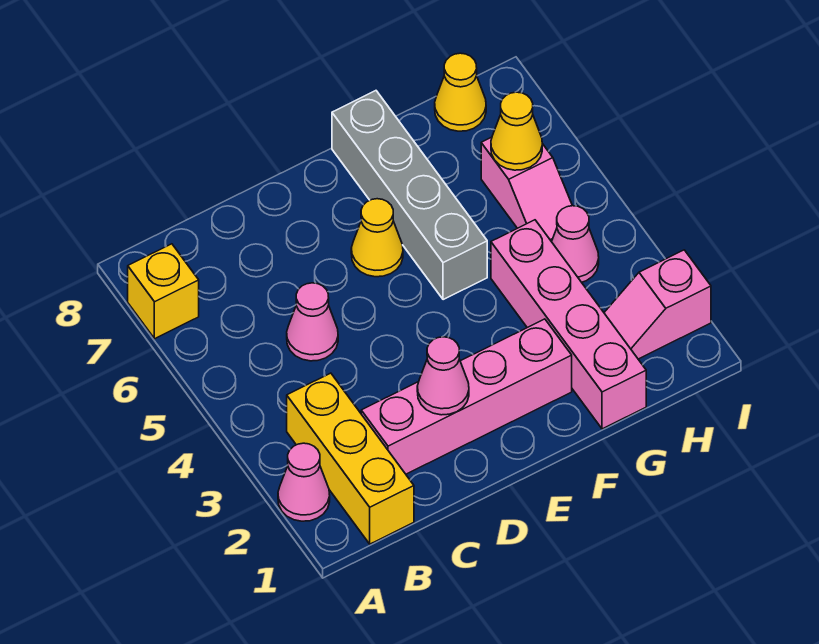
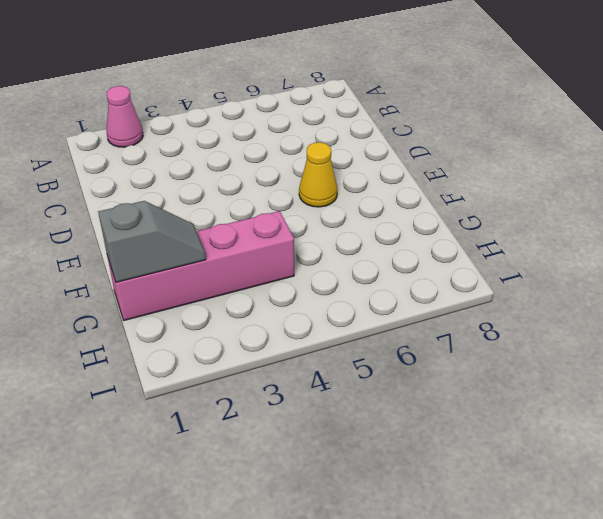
grey slope G1:G2 level 2 top 1 -> none
none -> yellow brick A7 level 1
none -> yellow brick B1:B3 level 1
none -> pink brick C2:F2 level 1

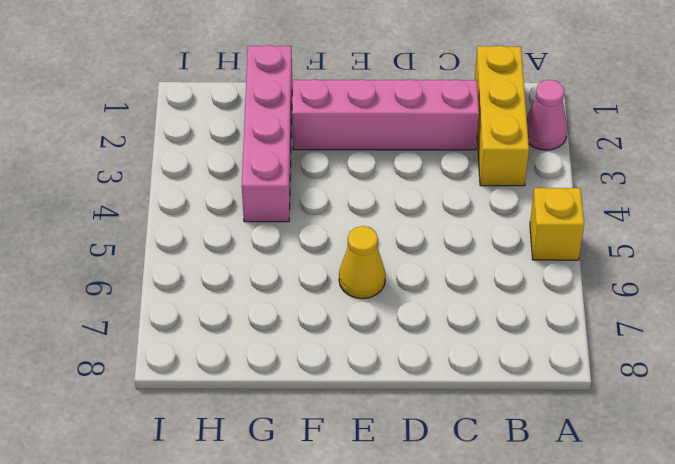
yellow brick A5 level 1 -> yellow brick A7 level 1
none -> pink cone C5 level 1
none -> grey brick F5:F8 level 1
none -> pink slope H2:I2 level 1 top I

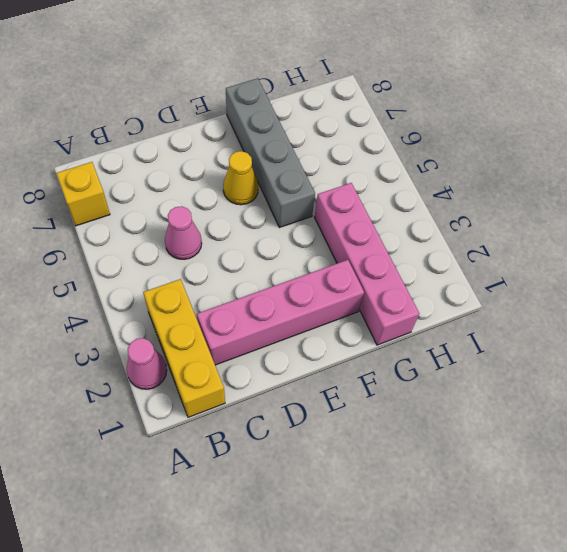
none -> pink slope H2:I2 level 1 top I
none -> pink cone H4 level 1
none -> pink slope H5:H6 level 1 top 6

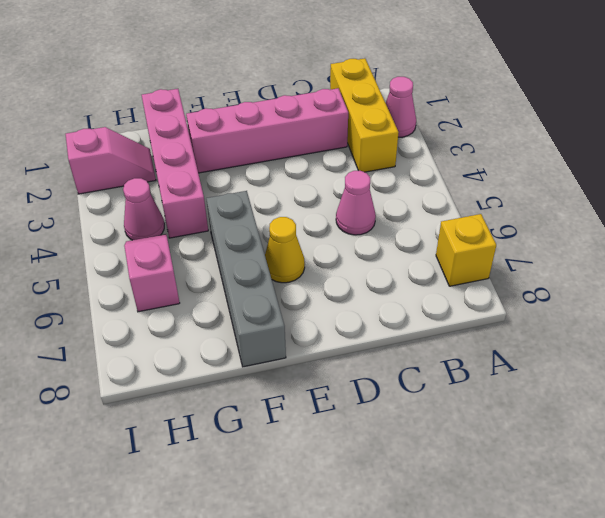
none -> yellow cone H8 level 1
none -> pink cone D2 level 2
none -> yellow cone H6 level 2

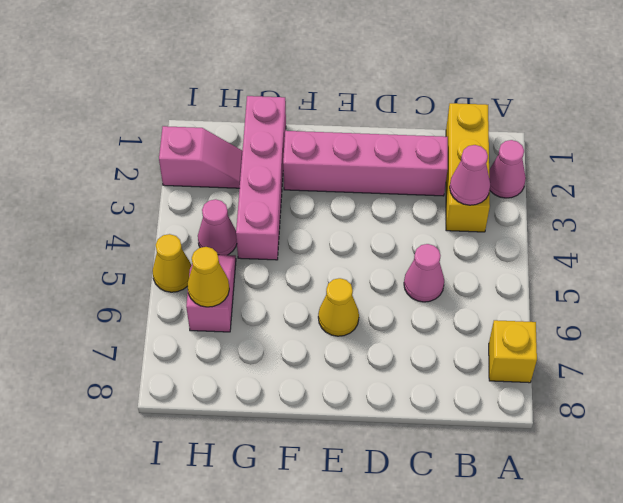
pink cone B3 level 2 -> pink cone D2 level 2
yellow cone I5 level 1 -> yellow cone H8 level 1
none -> grey brick F5:F8 level 1

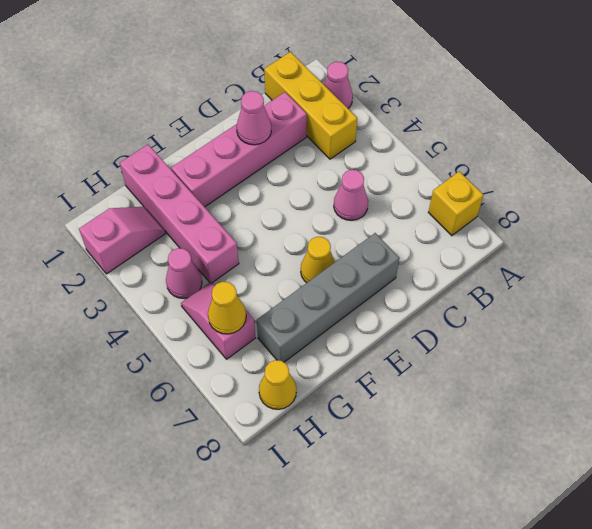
grey brick D7:G7 level 1 -> grey brick F5:F8 level 1

